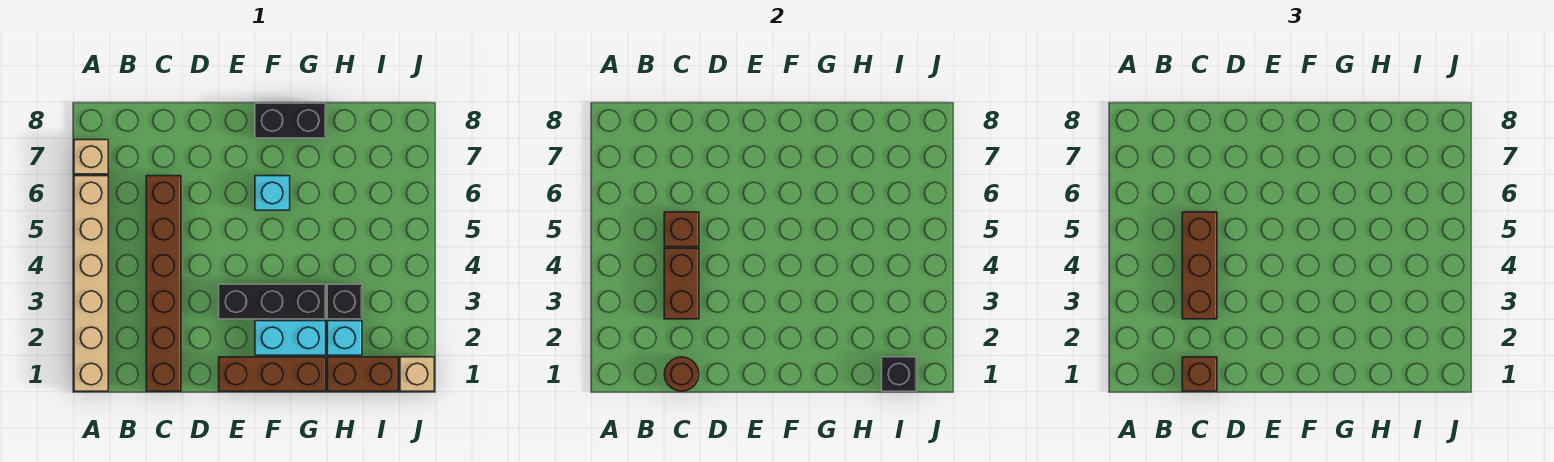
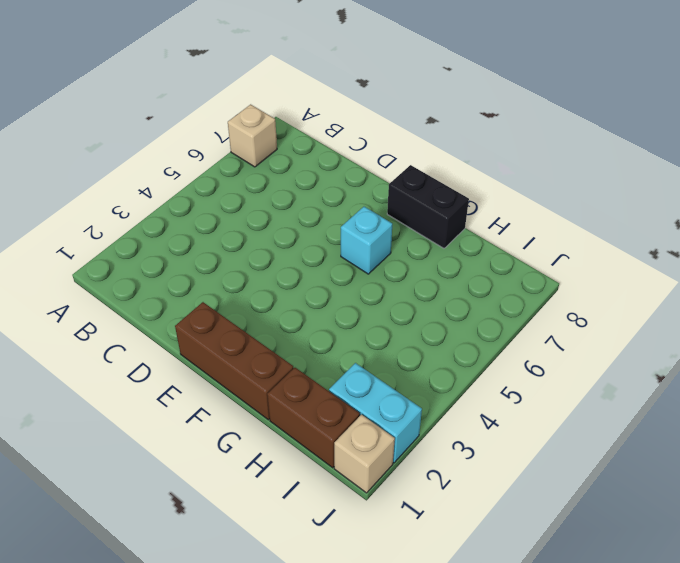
cyan brick I2:J2 level 1 -> cyan brick F2:G2 level 1
none -> tan brick A1:A6 level 1
none -> brown brick C1:C6 level 1
none -> black brick E3:G3 level 1

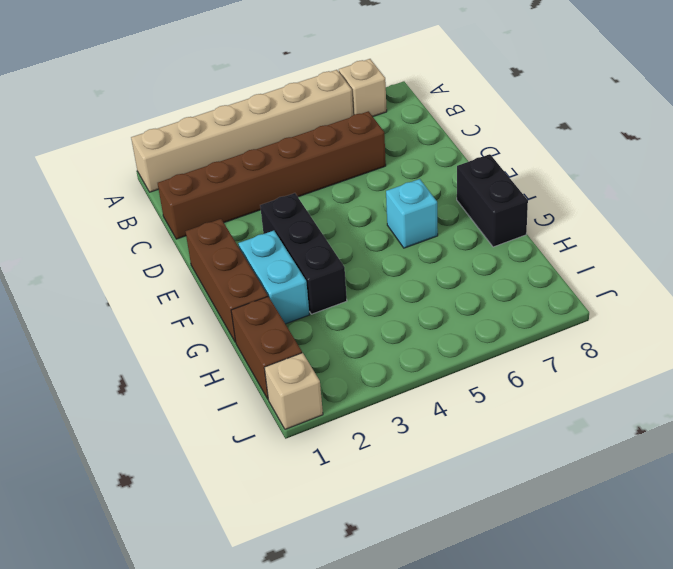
none -> cyan brick H2 level 1
none -> black brick H3 level 1
none -> brown round brick C1 level 2

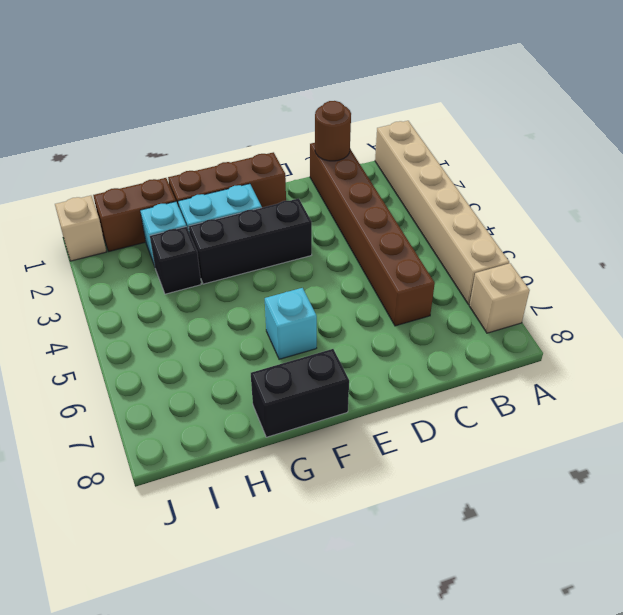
none -> brown brick C3:C4 level 2
none -> brown brick C5 level 2
none -> black brick I1 level 2

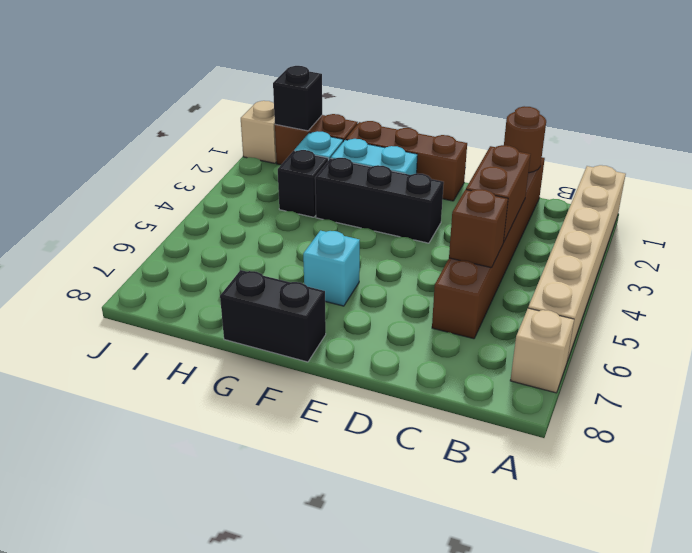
none -> brown brick C1 level 3
none -> brown brick C3:C5 level 3

